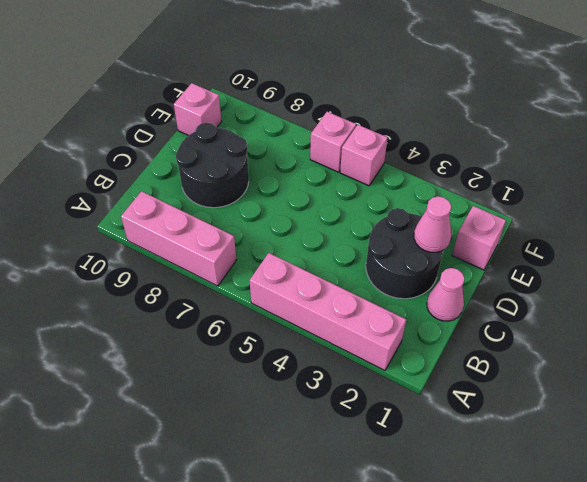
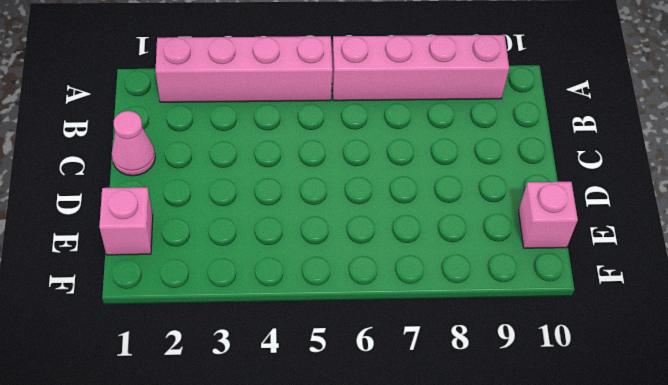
pink brick A6:A9 level 1 -> pink brick A7:A9 level 1
none -> black round brick C2:D3 level 1
none -> black round brick C8:D9 level 1

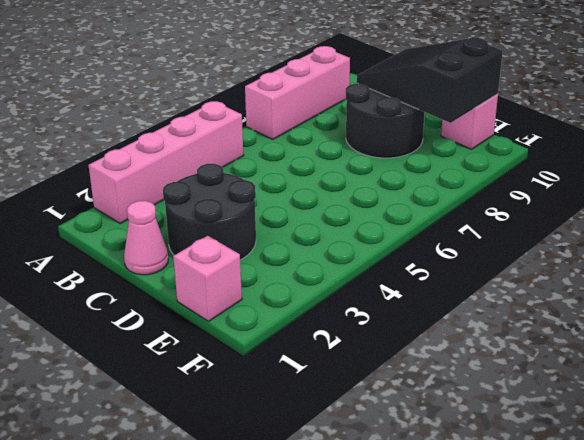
black slope C9:E10 level 2 top E -> none
none -> pink brick F5 level 1
none -> pink brick F6 level 1

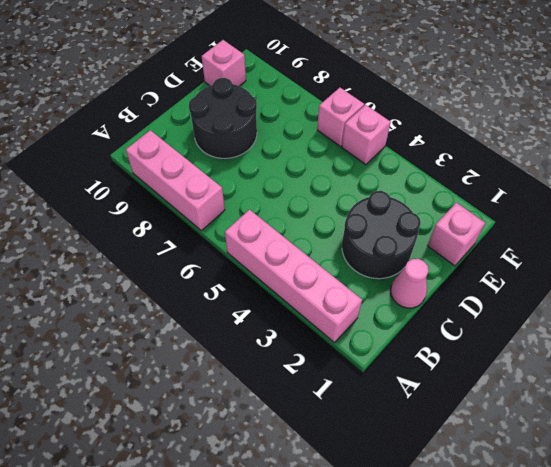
none -> pink cone D2 level 2

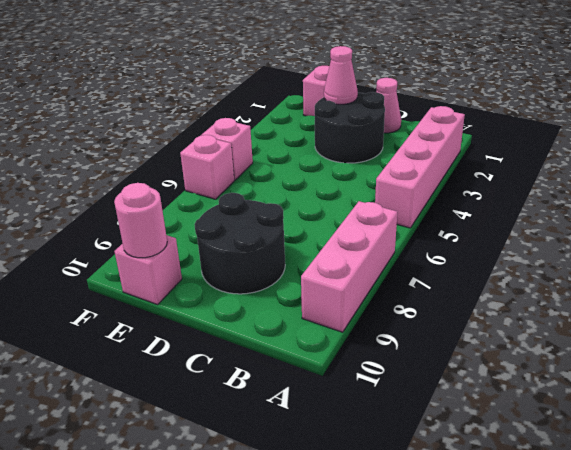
pink round brick E10 level 2 -> none

